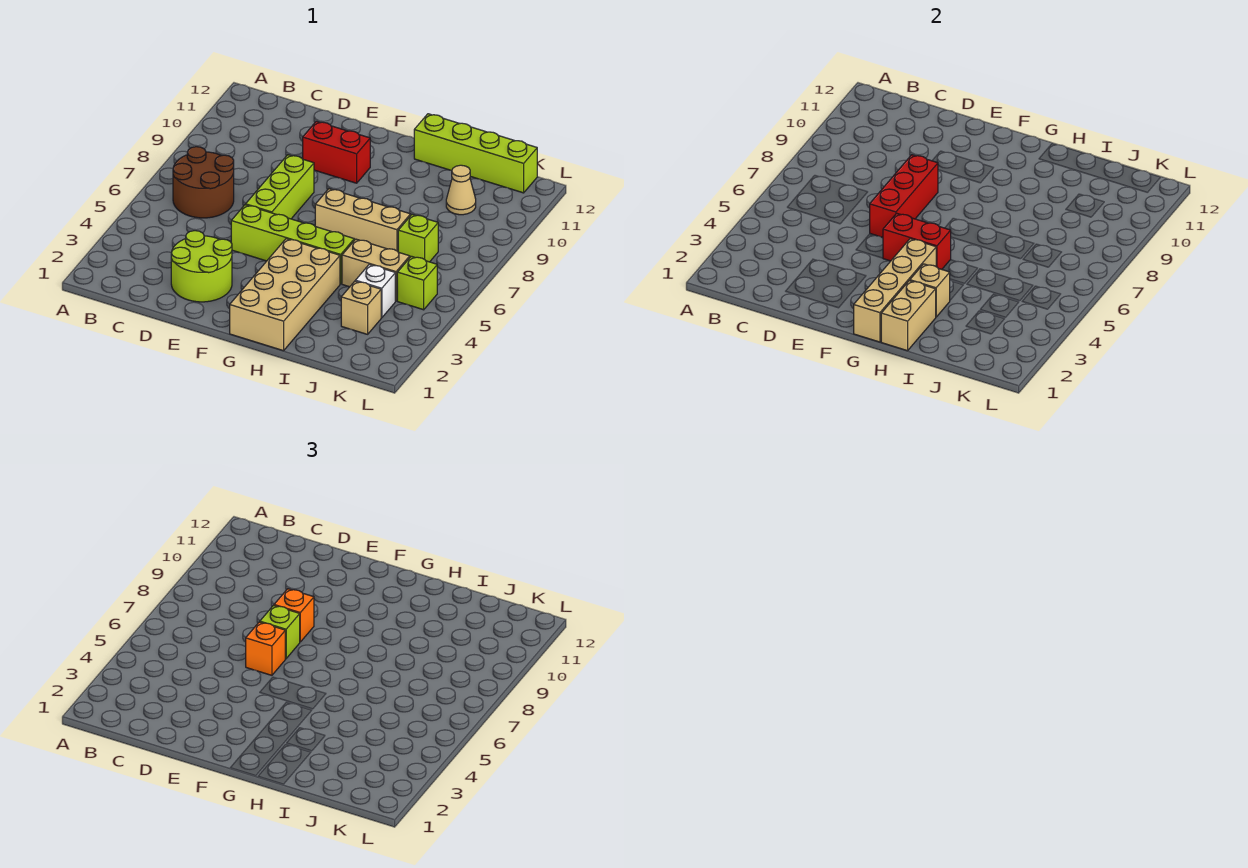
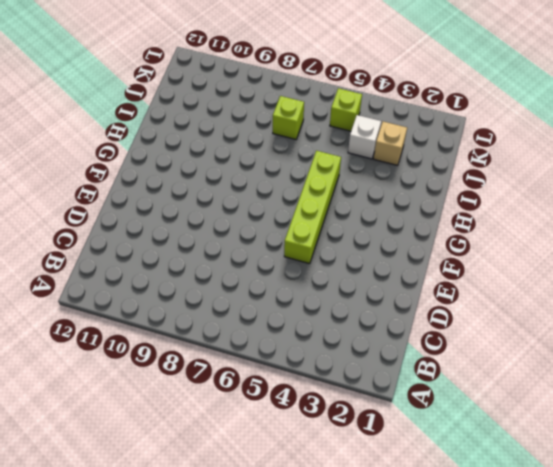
none -> brown round brick B6:C7 level 1
none -> lime round brick D2:E3 level 1
none -> lime brick E6:E8 level 1

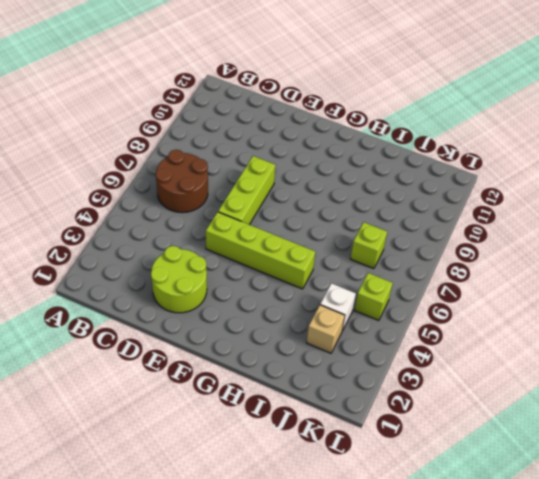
none -> red brick E10:F10 level 1
none -> tan brick G1:H4 level 1
none -> tan brick G7:I7 level 1

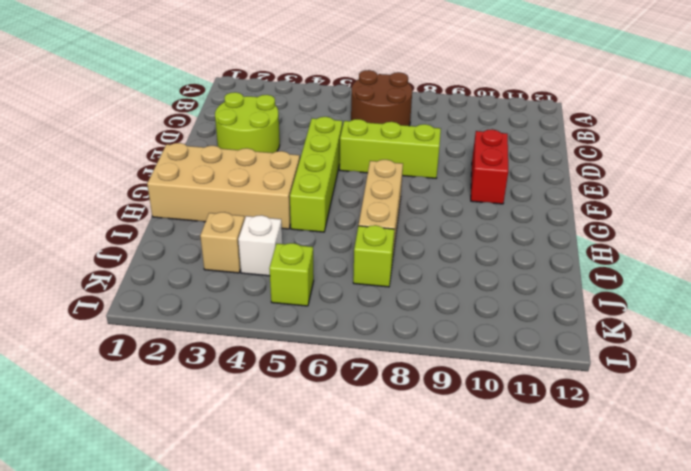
none -> lime brick H12:K12 level 1
none -> tan brick I5:J5 level 1
none -> tan cone J10 level 1

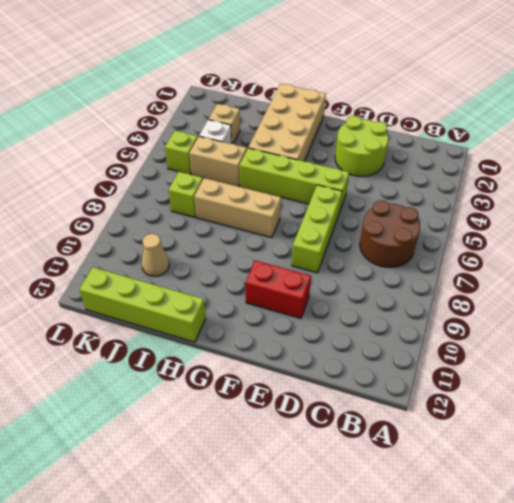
none -> red brick E6:E8 level 2
none -> red brick F5:G5 level 2
none -> tan brick G1:G4 level 2

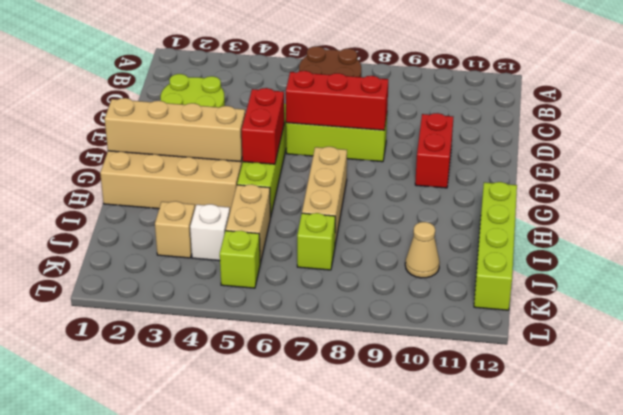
none -> tan brick H1:H2 level 2
none -> tan brick H3 level 2
none -> orange brick E6 level 3

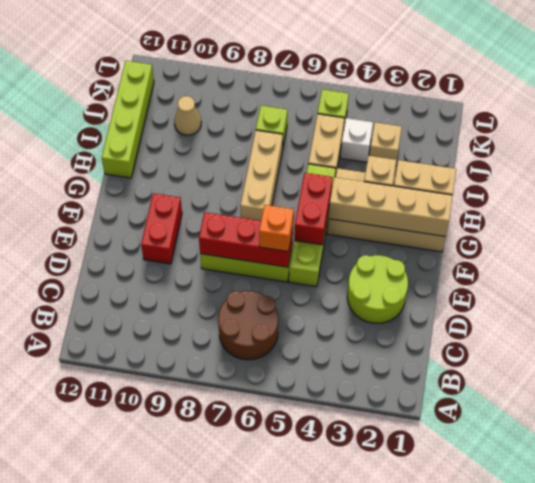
none -> lime brick E7 level 3
none -> orange brick E8 level 3

